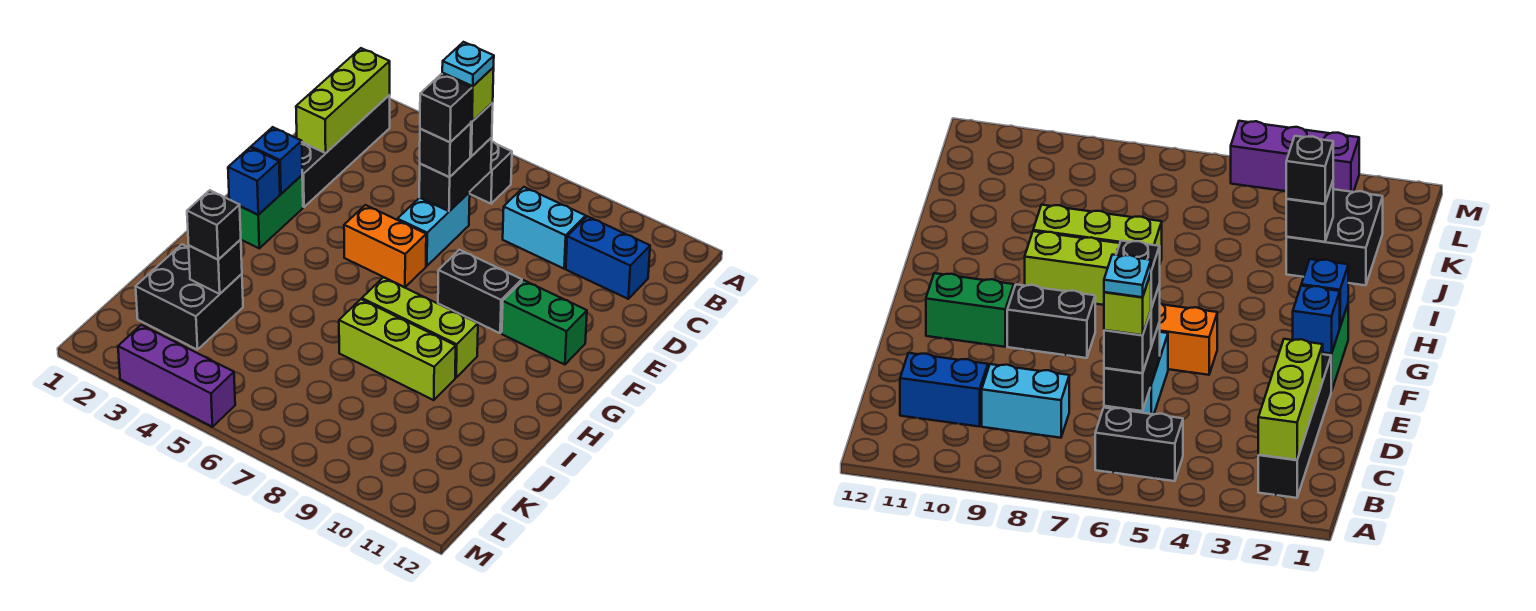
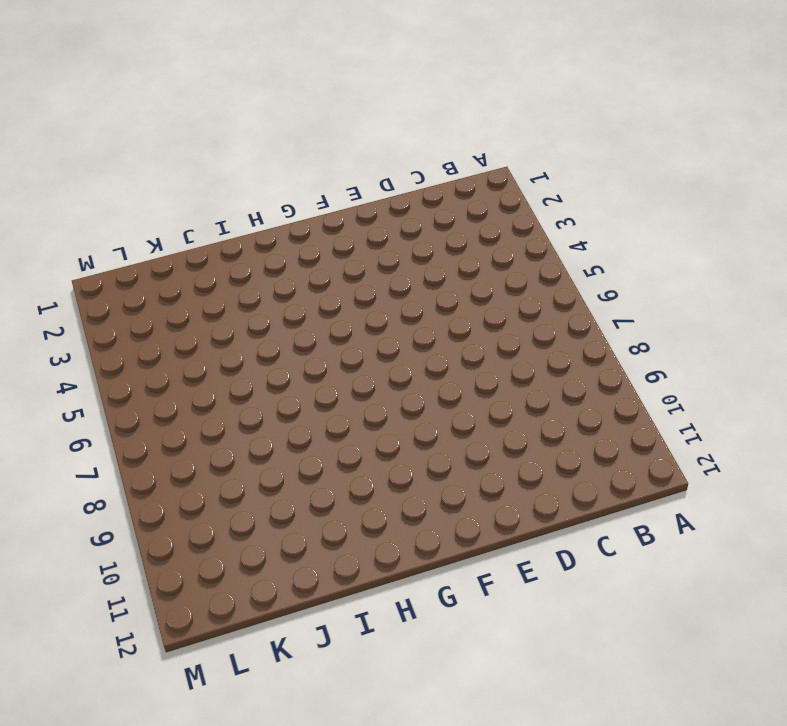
none -> black brick B2:E2 level 1
none -> black brick B5:B6 level 1
none -> cyan brick C8:C9 level 1

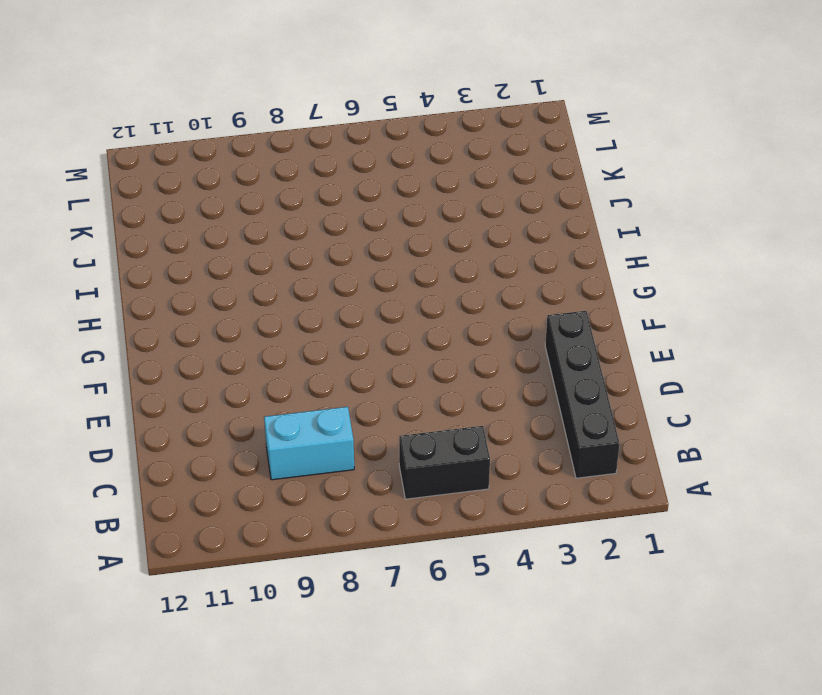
none -> blue brick C10:C11 level 1
none -> cyan brick D6:E6 level 1
none -> green brick F2:G2 level 1

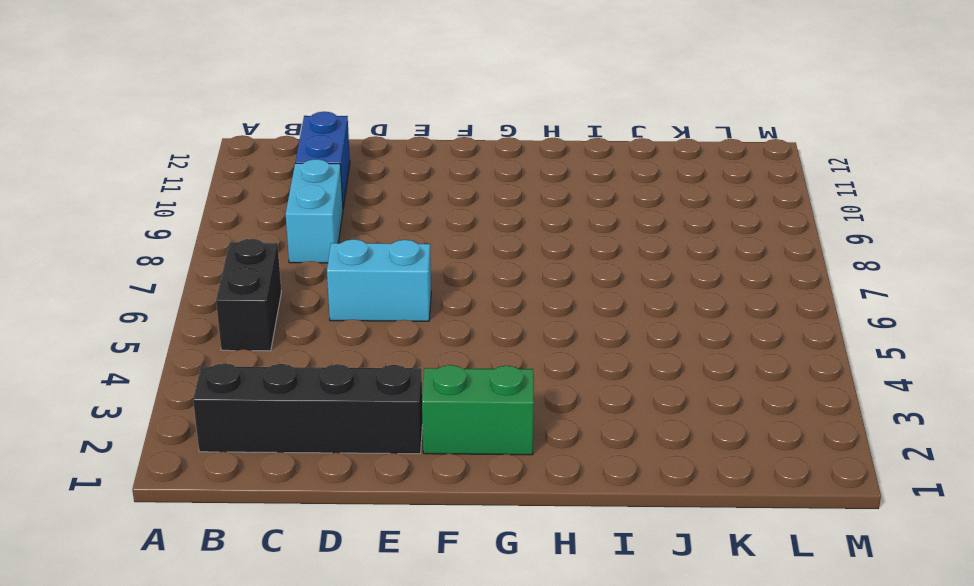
none -> orange brick F5:F6 level 1
none -> black brick F8:F9 level 1
none -> green brick F10:F11 level 1

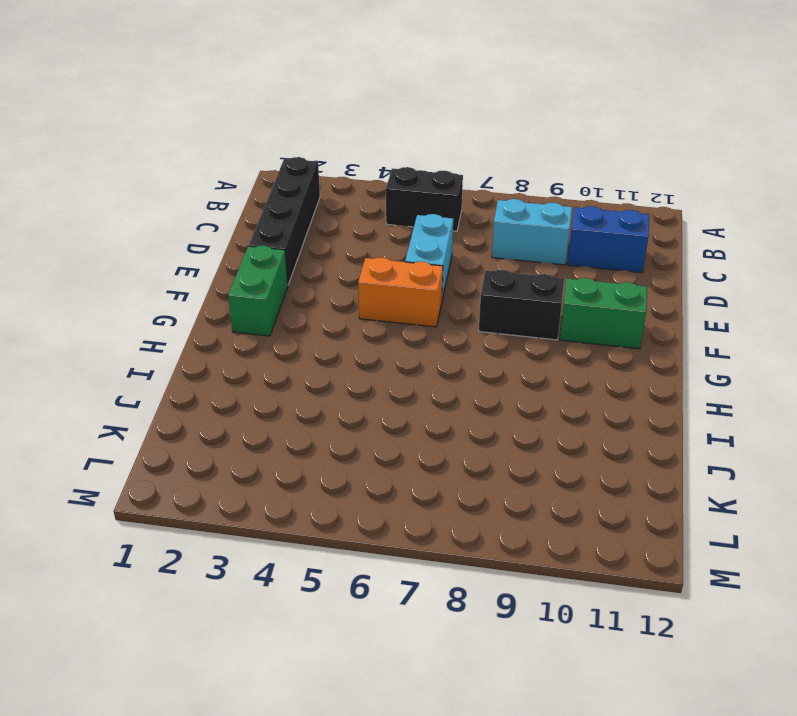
none -> lime brick H7:H9 level 1
none -> lime brick I7:I9 level 1
none -> black brick J2:K3 level 1

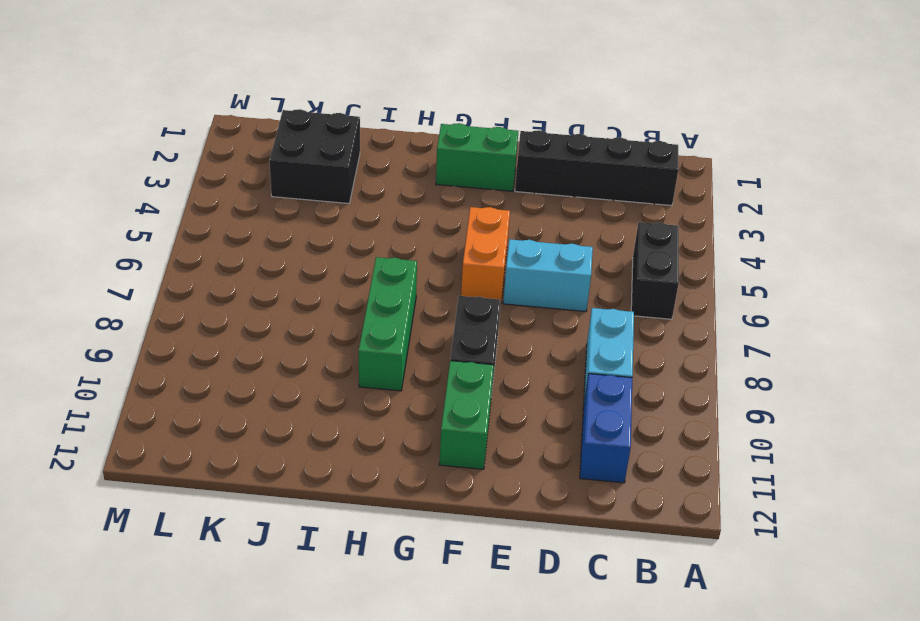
green brick H7:H9 level 1 -> lime brick H7:H9 level 1
none -> lime brick I7:I9 level 1
none -> purple brick M3:M5 level 1
none -> lime brick B2:D2 level 2

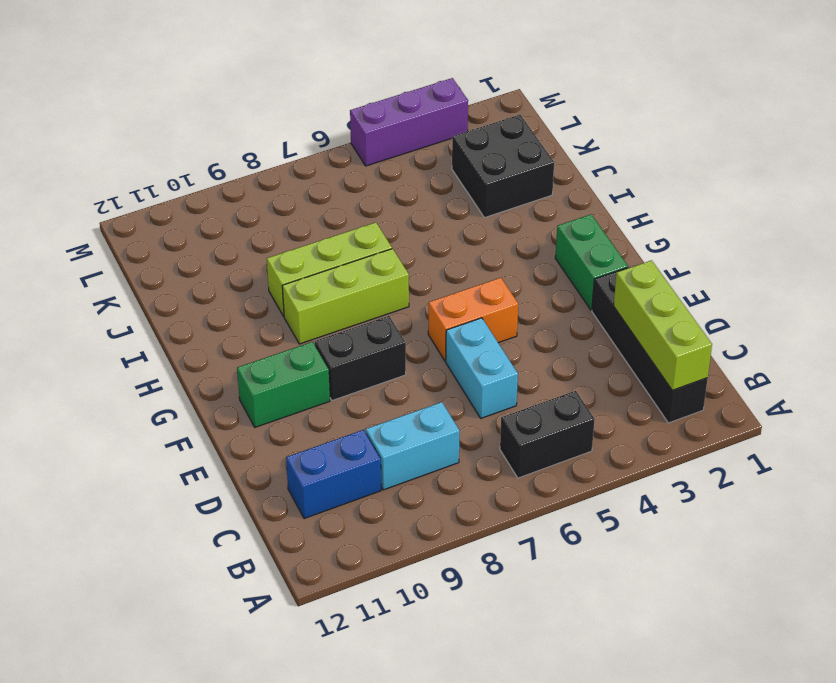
none -> black brick C6:D6 level 2
none -> blue brick F2 level 2
none -> blue brick G2 level 2

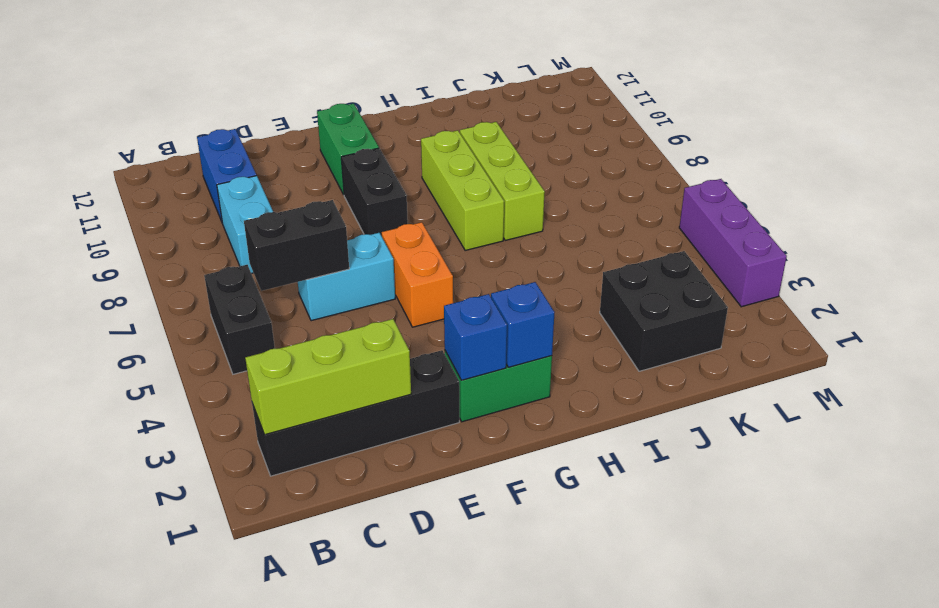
none -> black brick J3 level 2
none -> black brick C6 level 3
none -> black brick D6 level 3

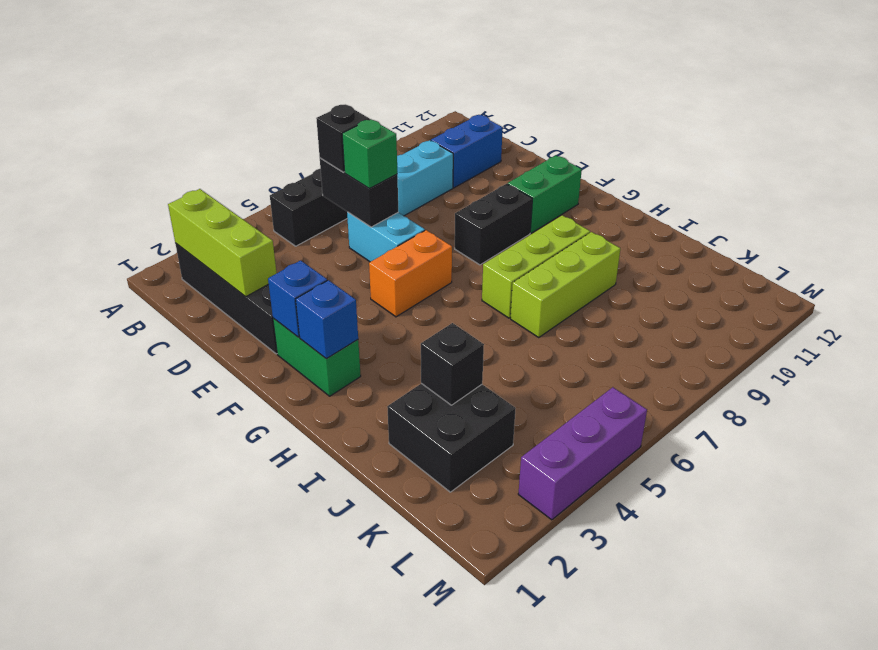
green brick D6 level 3 -> black brick D6 level 3
none -> black brick J3 level 3
none -> lime brick C6 level 4
none -> black brick D6 level 4

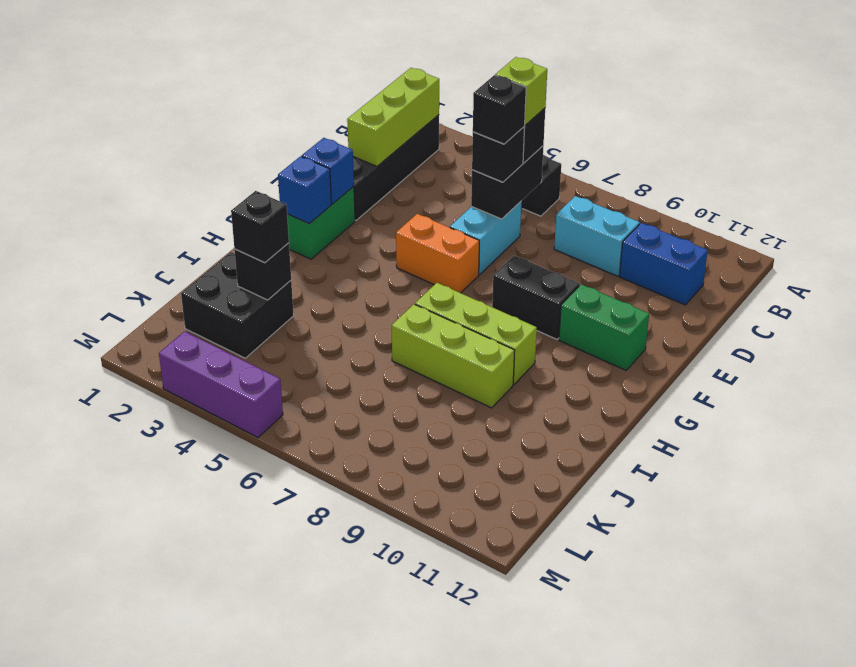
none -> cyan plate C6 level 5

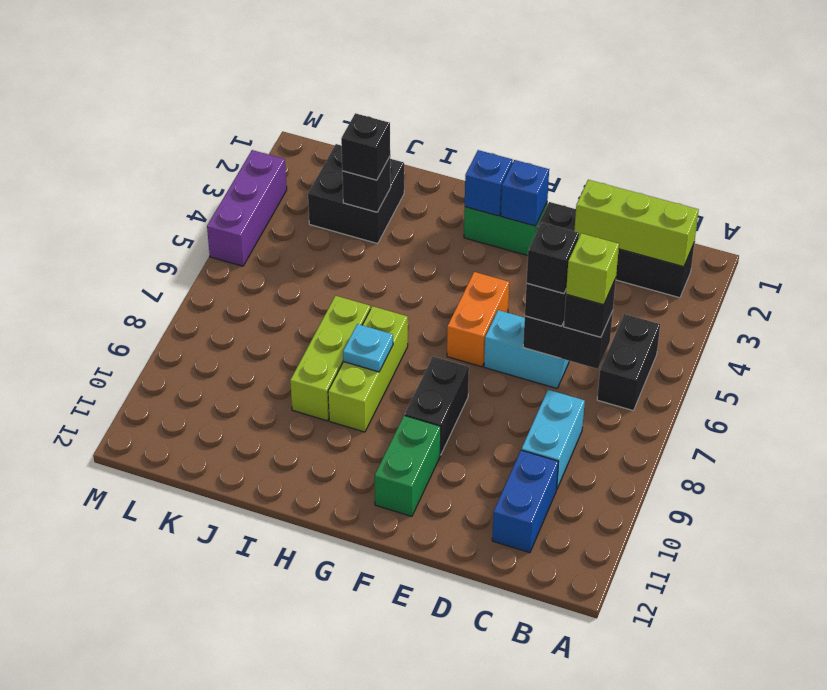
cyan plate H8 level 2 -> cyan plate C6 level 5

